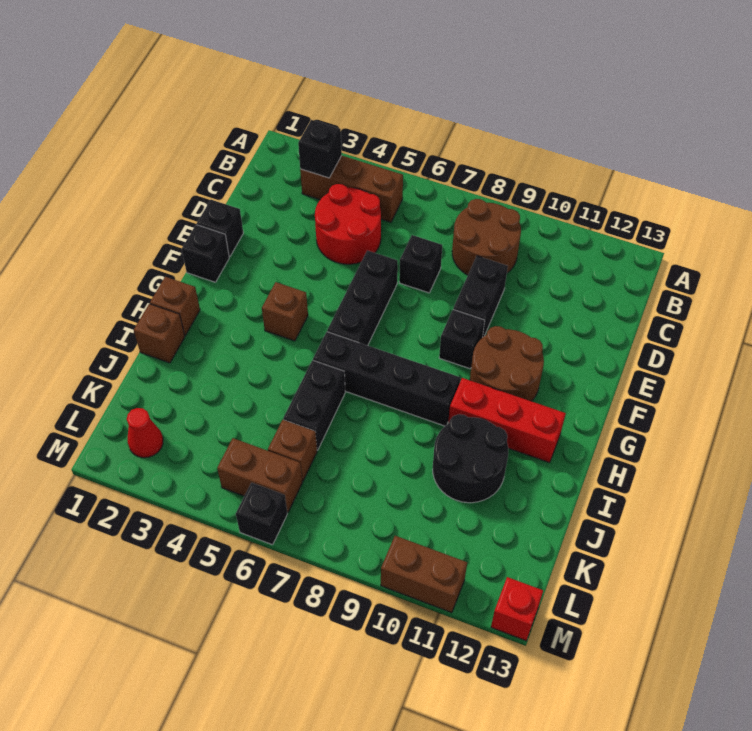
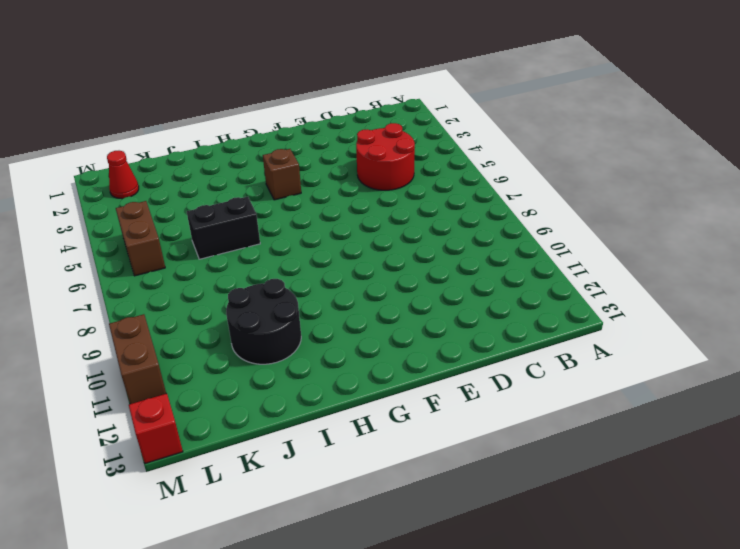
none -> brown brick B3:B5 level 1
none -> brown round brick B8:C9 level 1
none -> black brick D7 level 1

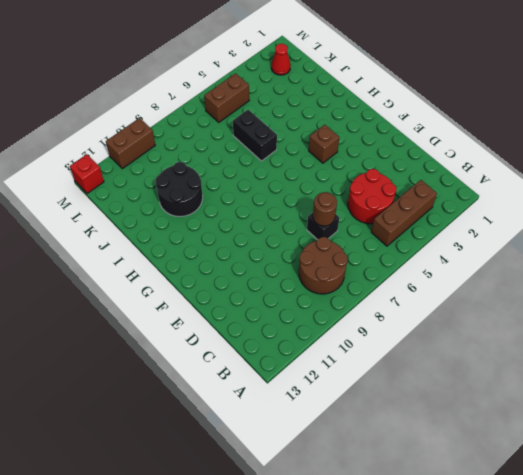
brown round brick D7 level 2 -> none
none -> black brick D9:E9 level 1
none -> black brick E1 level 1
none -> black brick E6:G6 level 1

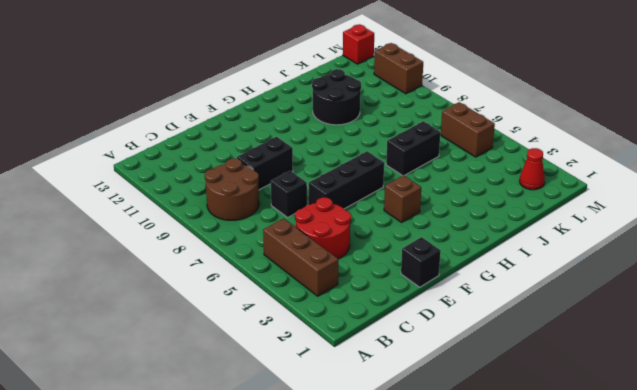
none -> black brick F1 level 1
none -> black brick F9 level 1
none -> brown round brick F10:G11 level 1

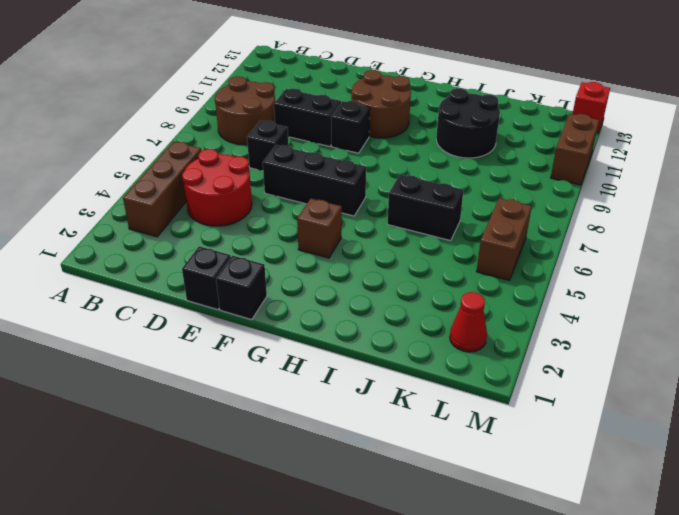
none -> brown brick H1 level 1
none -> black brick H6:H9 level 1
none -> red brick H10:H12 level 1

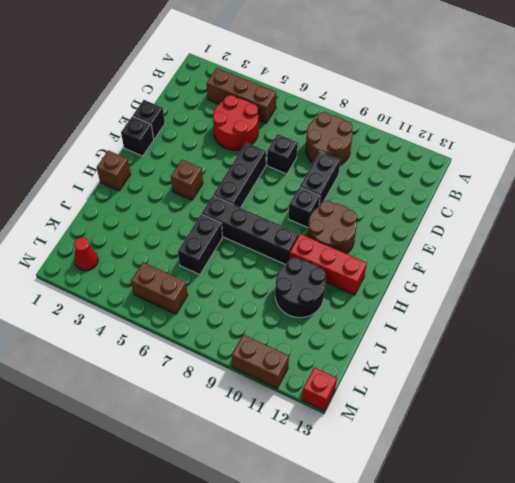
none -> brown brick I1 level 1
none -> brown brick K6 level 1
none -> black brick M6 level 1

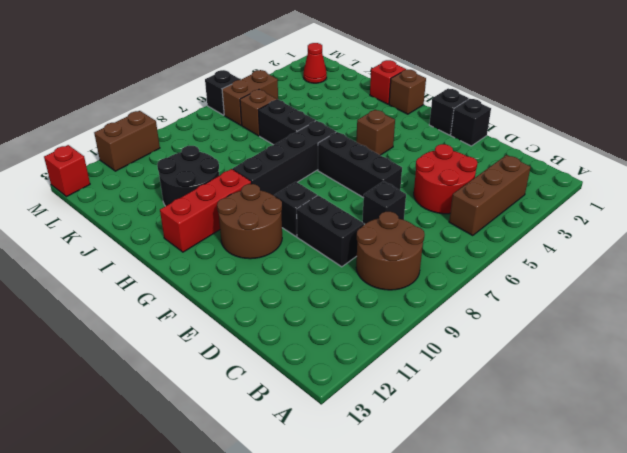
red brick I1 level 1 -> brown brick I1 level 1
none -> black brick B3 level 2

